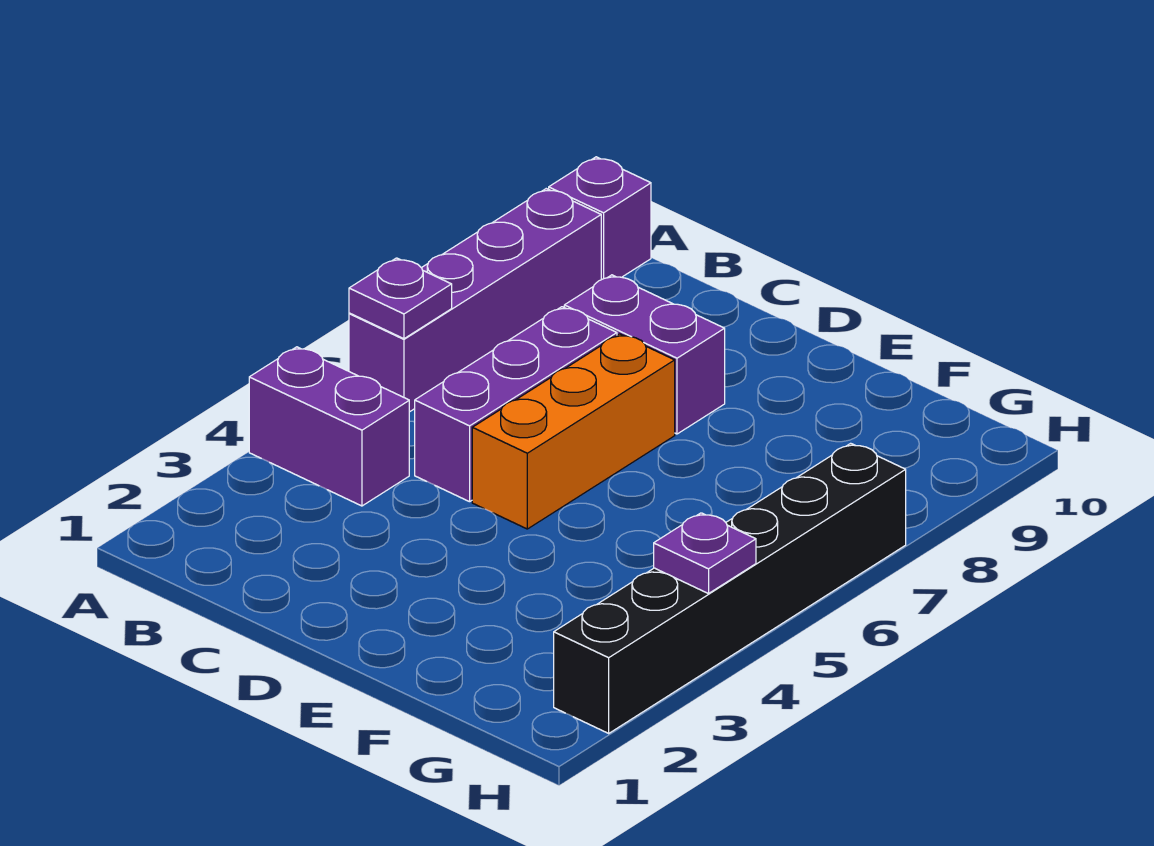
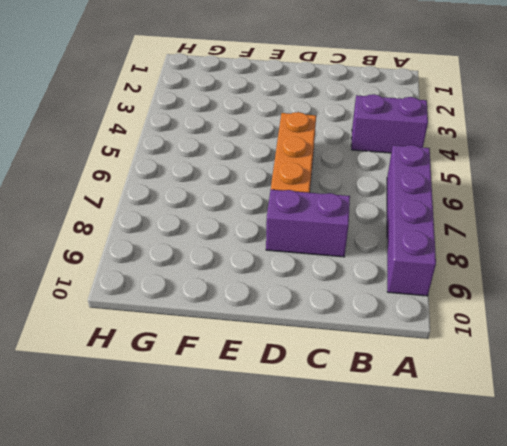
none -> purple brick A10 level 1
none -> purple brick C5:C7 level 1

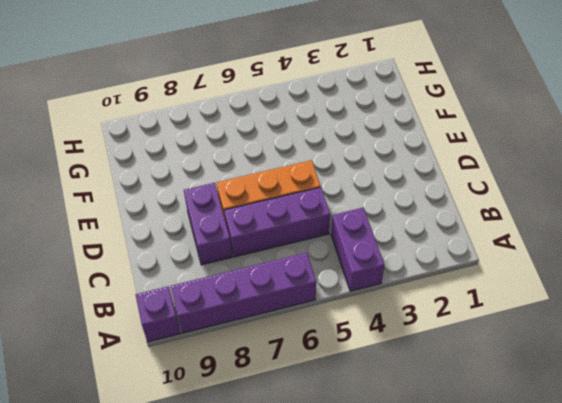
none -> black brick H2:H7 level 1
none -> purple plate A6 level 2

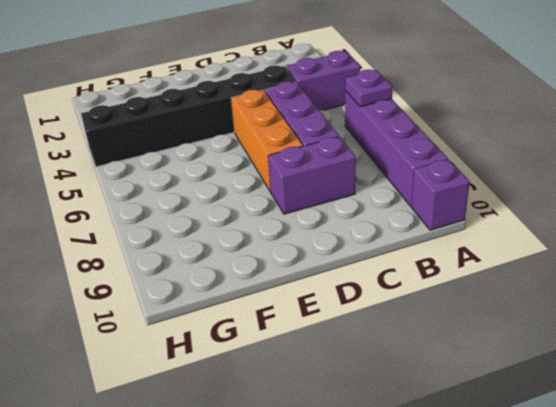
black brick C4:H4 level 1 -> black brick H2:H7 level 1
none -> purple plate H4 level 2

